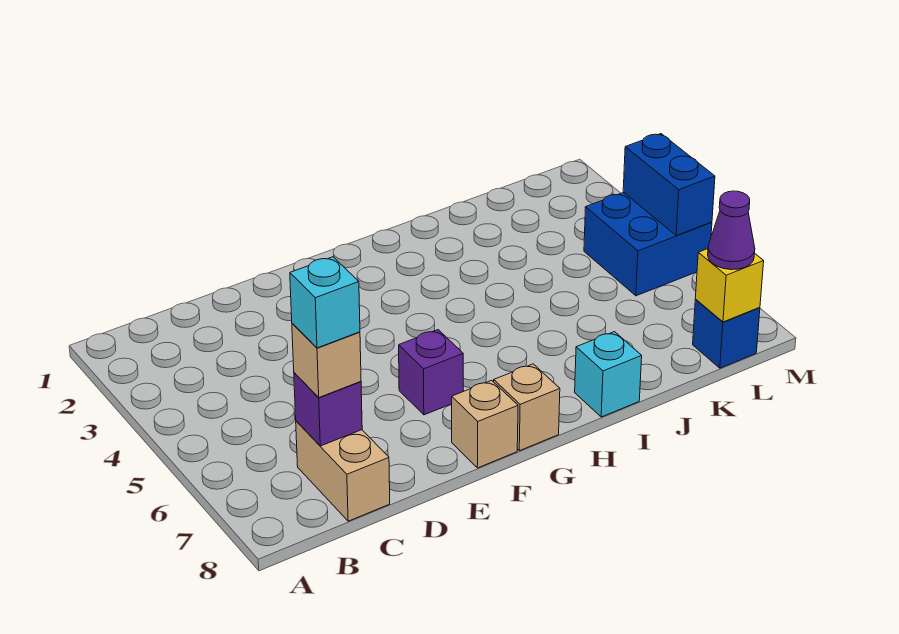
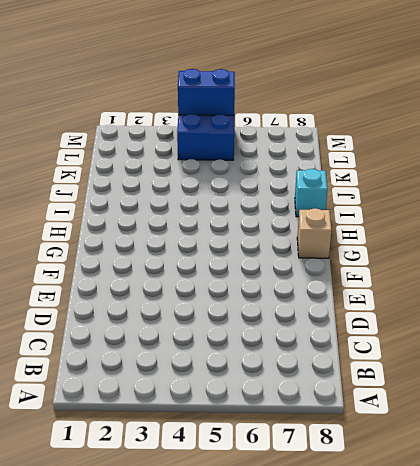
none -> tan brick C7:C8 level 1
none -> purple brick F6 level 1
none -> tan brick F8 level 1

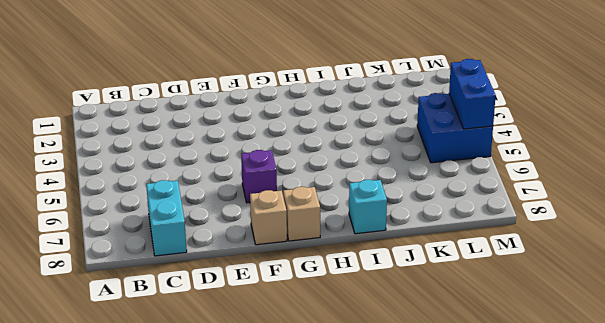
cyan brick C7:C8 level 1 -> tan brick C7:C8 level 1
none -> blue brick L8 level 1
none -> purple brick C7 level 2
none -> yellow brick L8 level 2

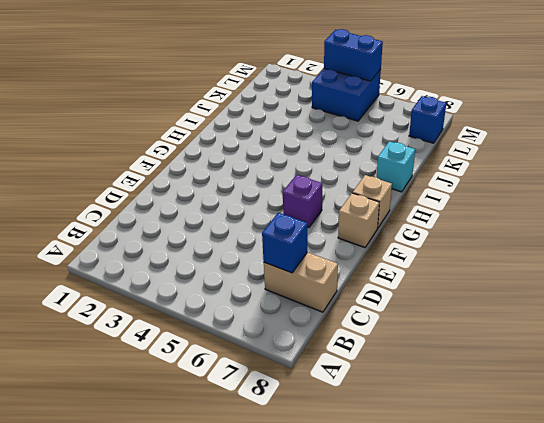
blue brick C7 level 2 -> purple brick C7 level 2
none -> yellow brick L8 level 2
none -> tan brick C7 level 3
none -> purple cone L8 level 3

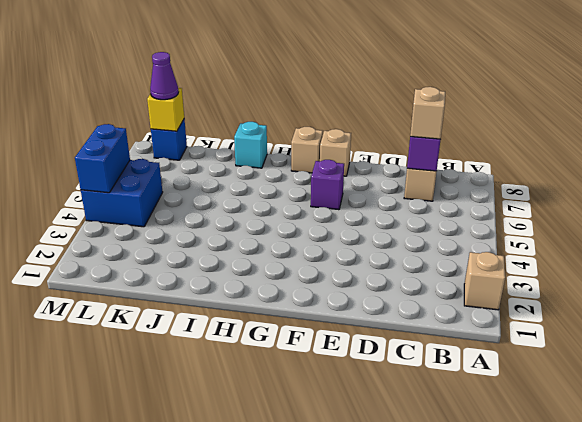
tan brick A2 level 1 -> none
none -> cyan brick C7 level 4

